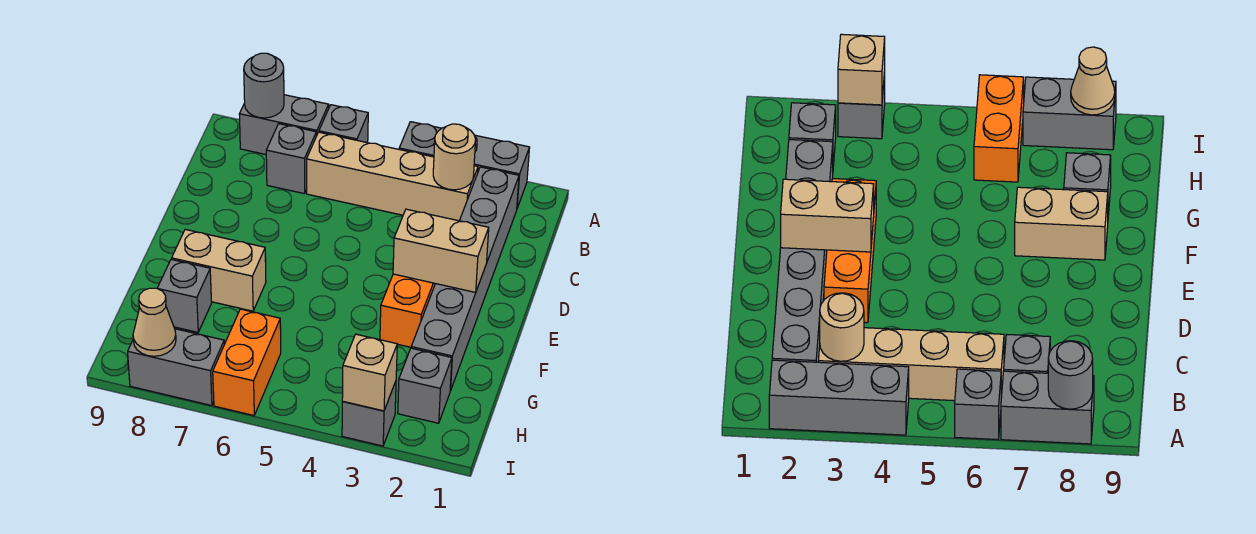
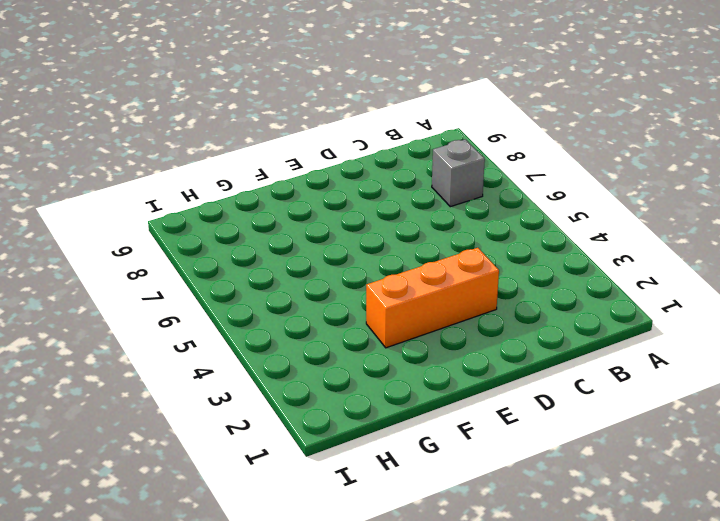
none -> grey brick A2:A4 level 1
none -> grey brick A6 level 1
none -> grey brick A7:A8 level 1

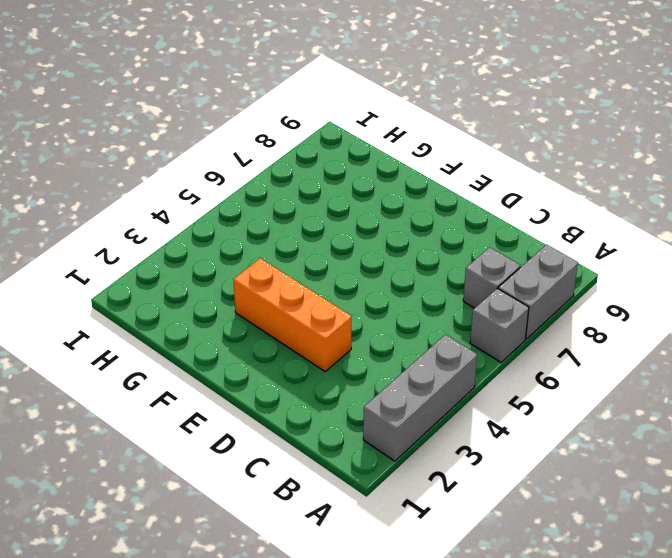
none -> grey brick B2:G2 level 1
none -> tan brick B3:B6 level 1
none -> tan brick F7:F8 level 1

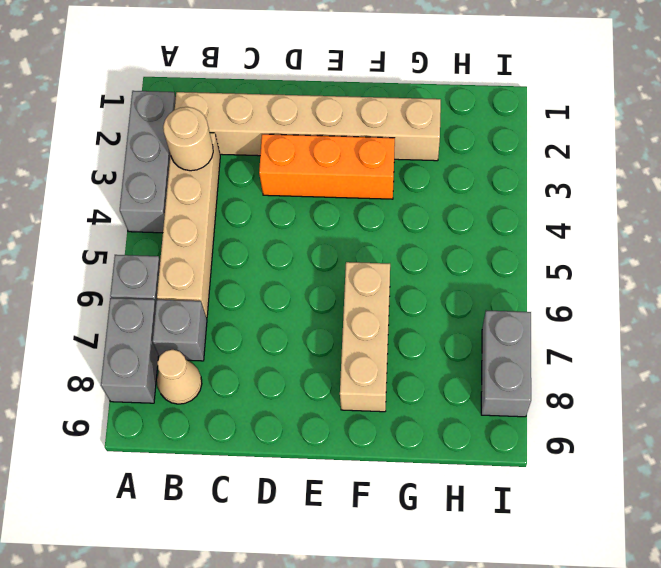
tan brick B2:G2 level 1 -> grey brick B2:G2 level 1
tan cone B8 level 1 -> tan cone I8 level 2
tan brick F6:F8 level 1 -> tan brick F7:F8 level 1
none -> grey brick G8 level 1
none -> grey brick H2 level 1
none -> orange brick H6:I6 level 1

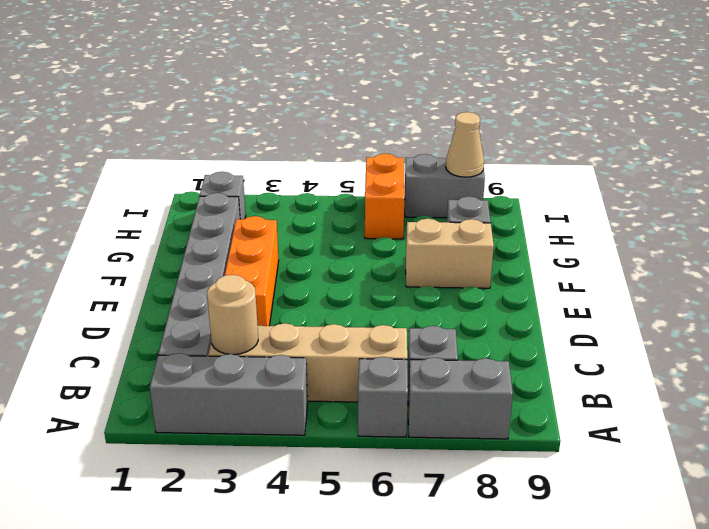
none -> grey brick I3 level 1
none -> grey round brick A8 level 2
none -> tan brick E2:E3 level 2

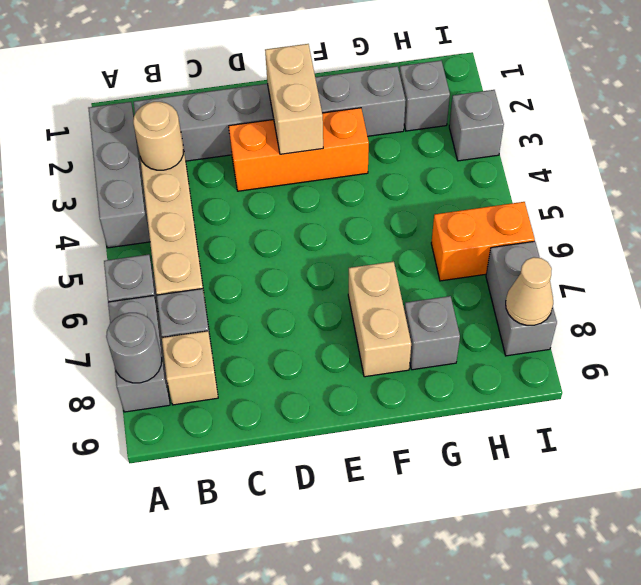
tan brick B8 level 1 -> tan brick I3 level 2

